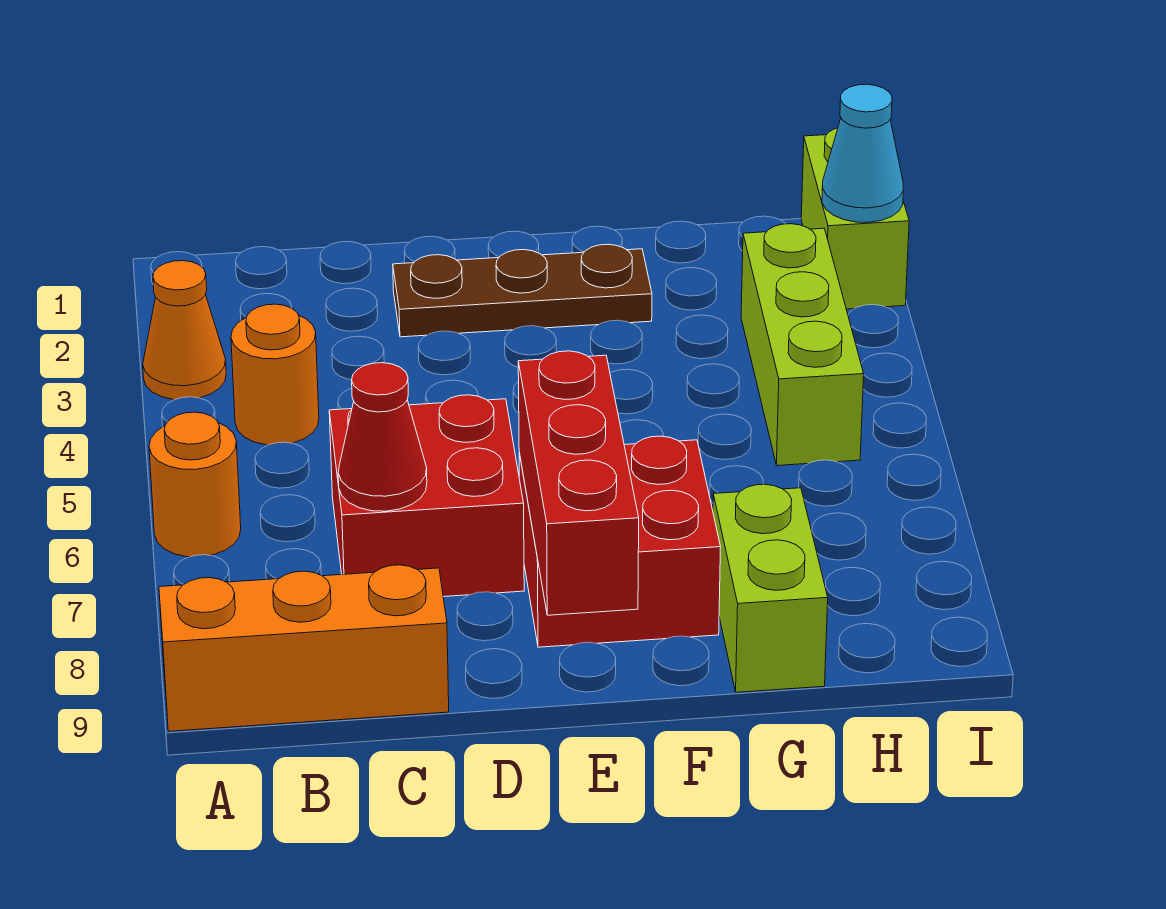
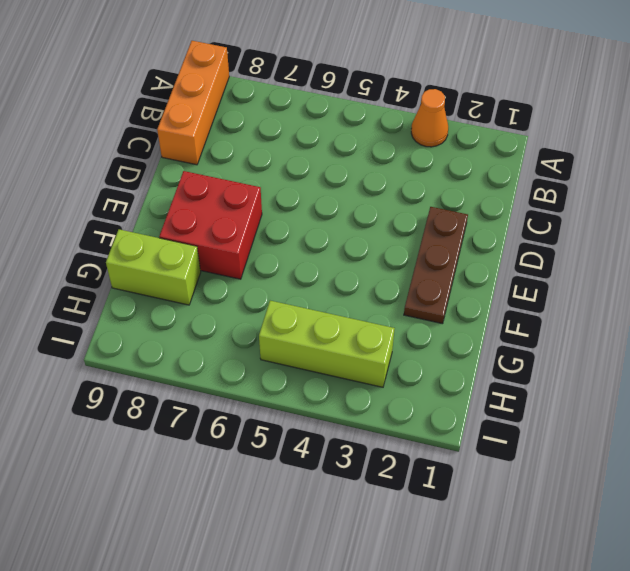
none -> orange round brick A6 level 1
none -> orange round brick B4 level 1
none -> red brick C6:D7 level 1

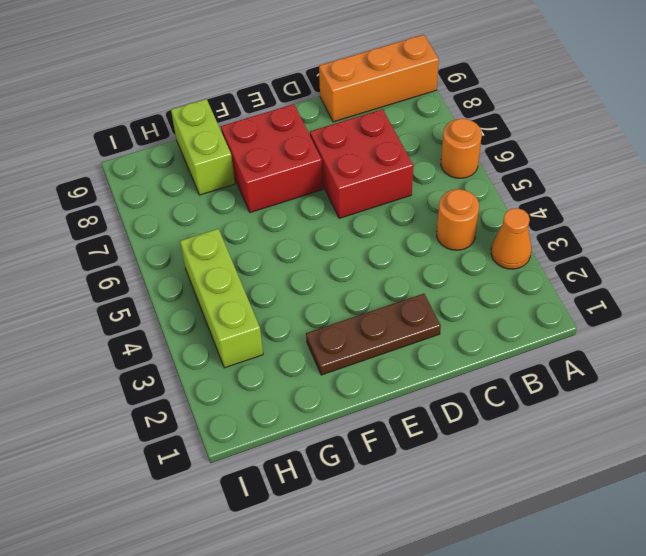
none -> lime brick I1:I2 level 1
none -> red cone C7 level 2
none -> red brick E7:E9 level 2

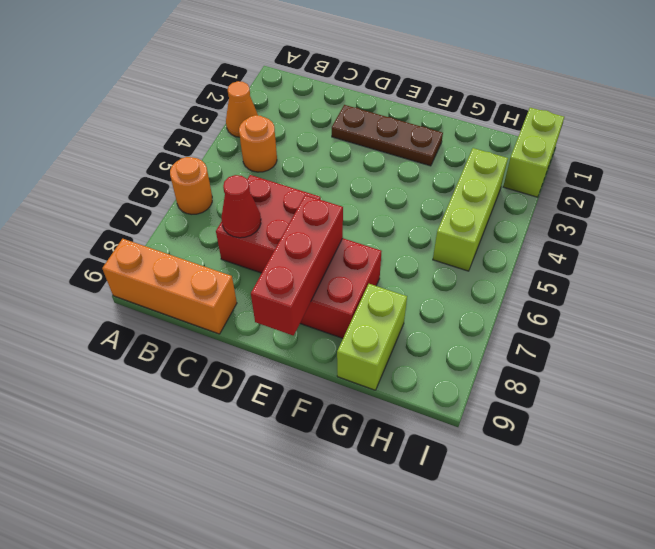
none -> cyan cone I2 level 2

